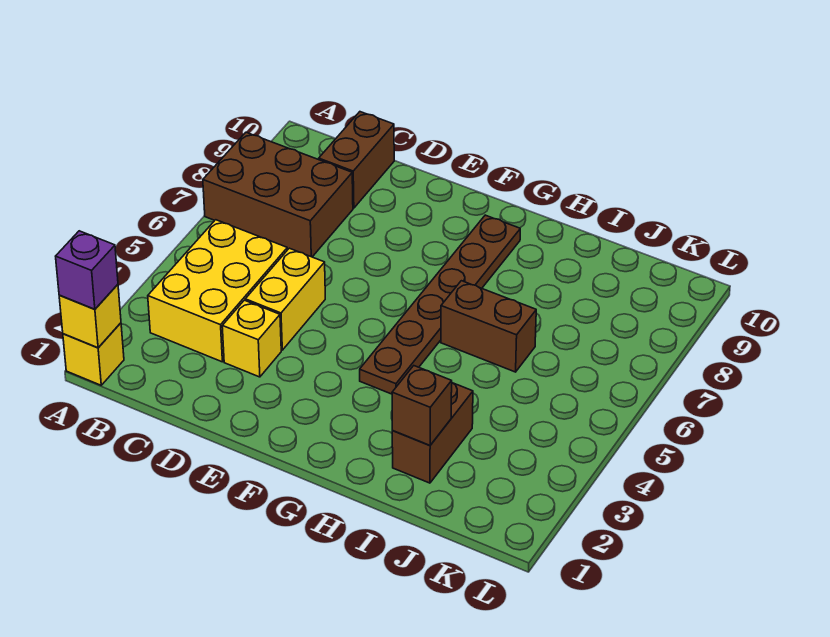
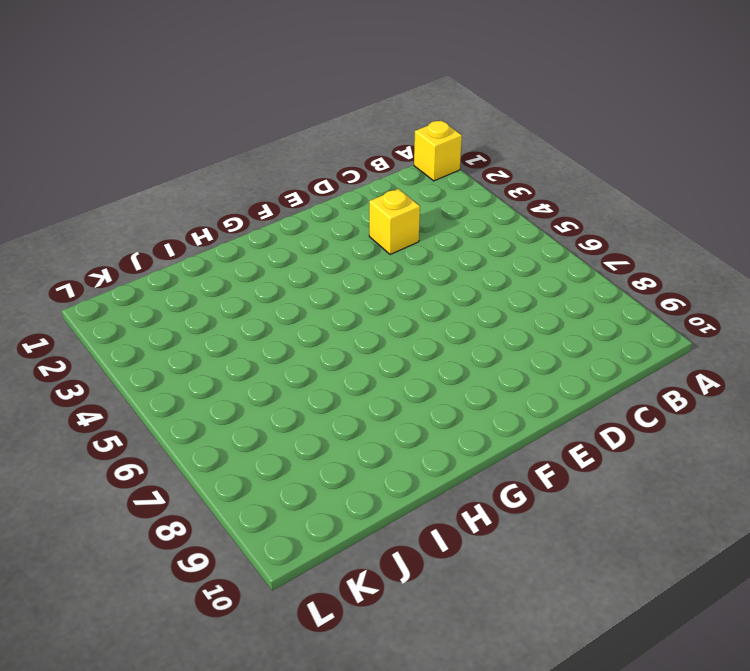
none -> brown brick A7:C8 level 1
none -> yellow brick B3:C5 level 1
none -> brown brick C9:C10 level 1

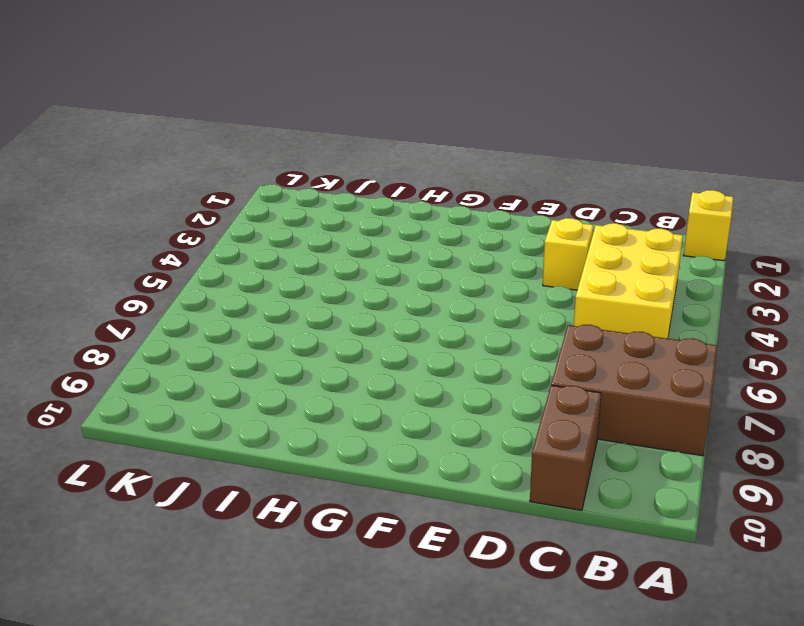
none -> yellow brick D4:D5 level 1
none -> brown plate G4:G9 level 1
none -> brown brick H6:I6 level 1

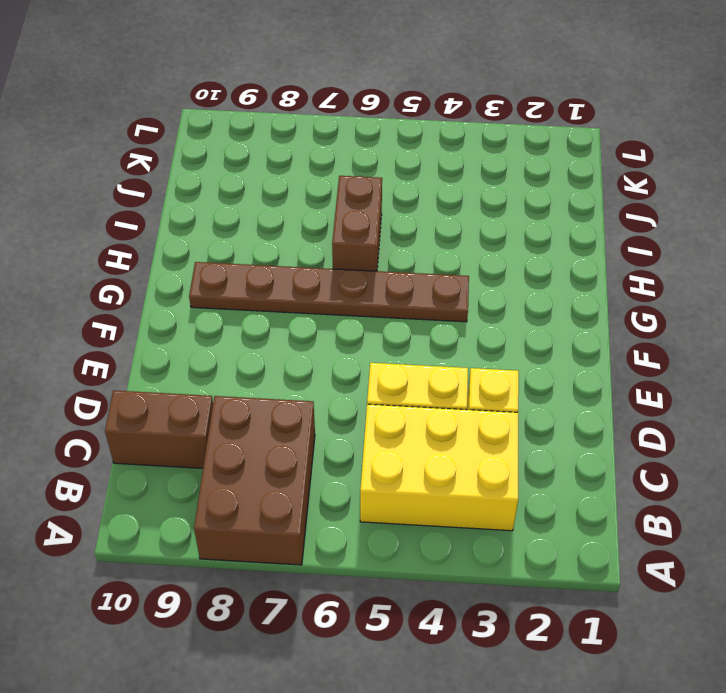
none -> yellow brick A1 level 1
none -> brown brick I2:I3 level 1
none -> yellow brick A1 level 2

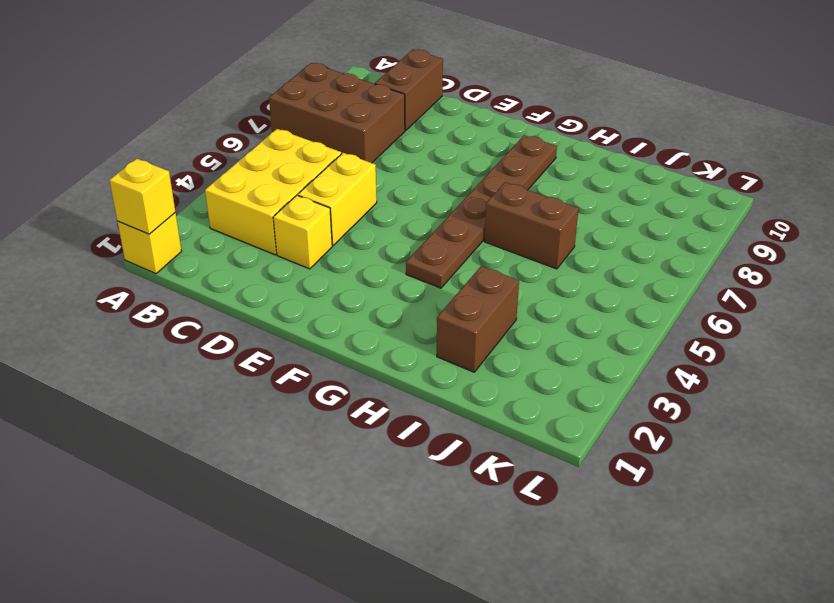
none -> brown brick I2 level 2
none -> purple brick A1 level 3

